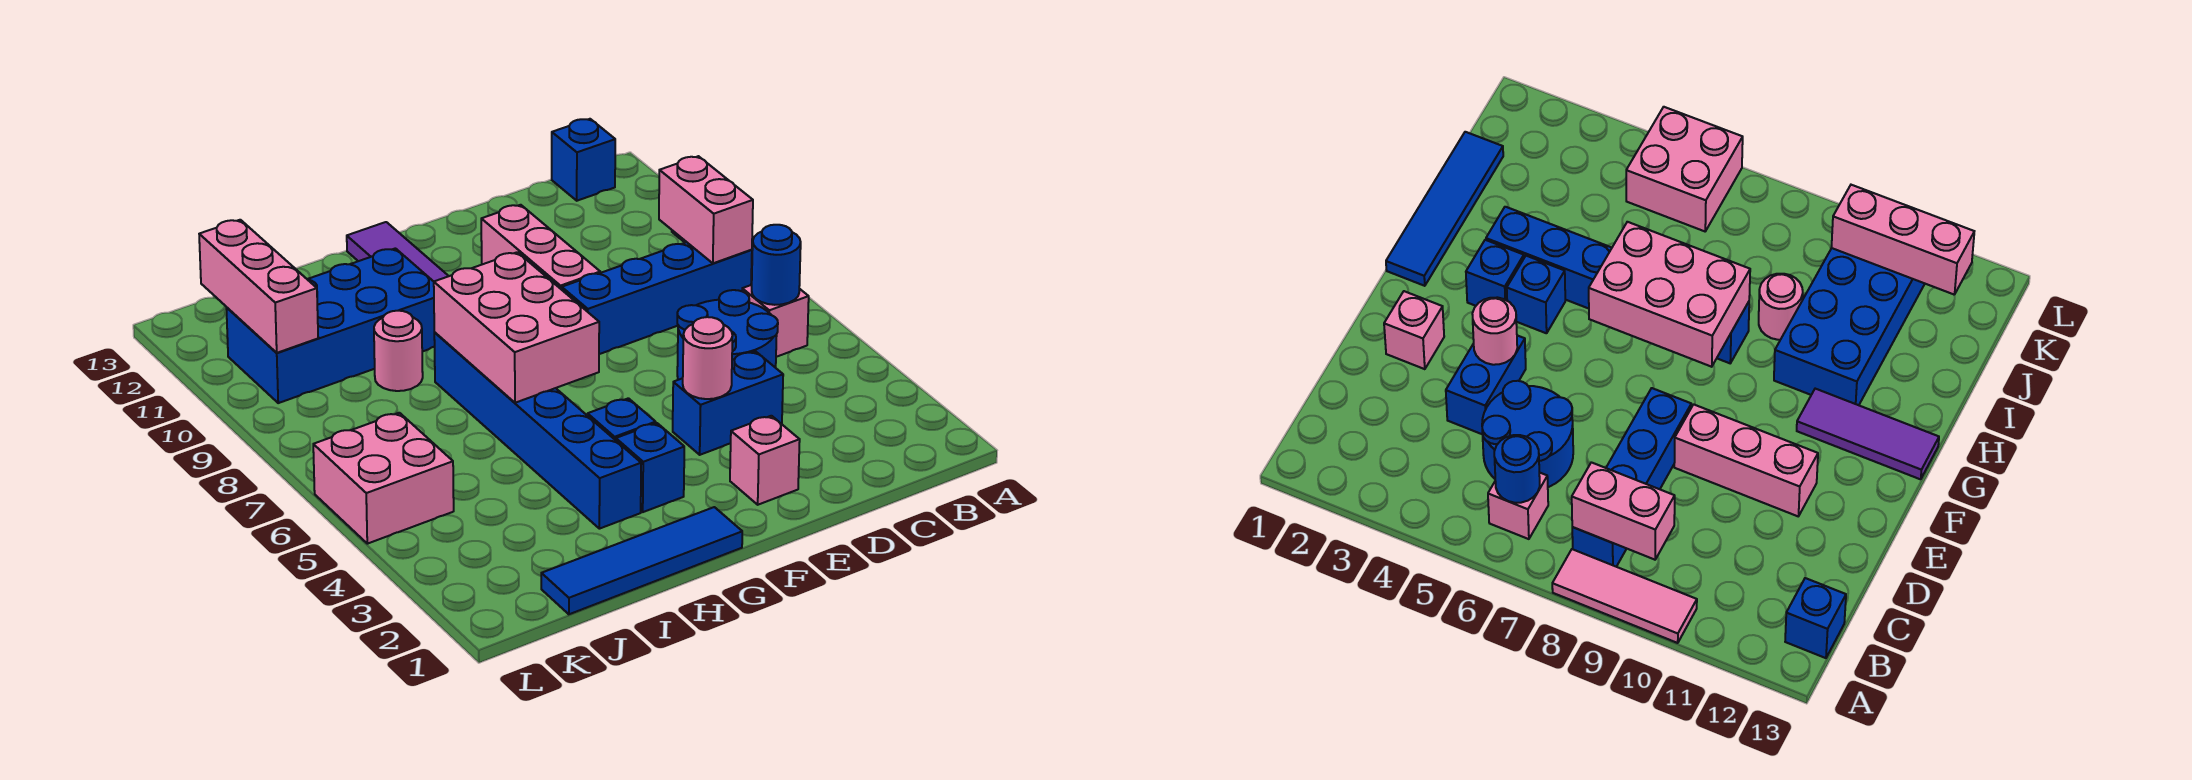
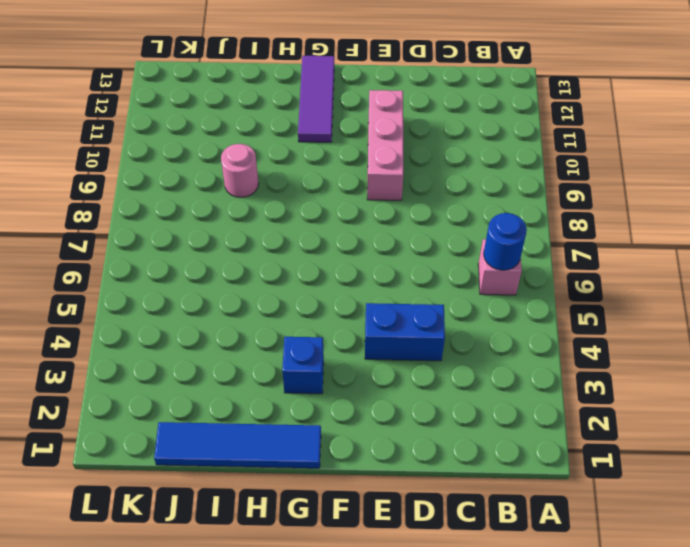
none -> pink tile A8:A10 level 1
none -> blue brick B8:E8 level 1
none -> blue brick B13 level 1

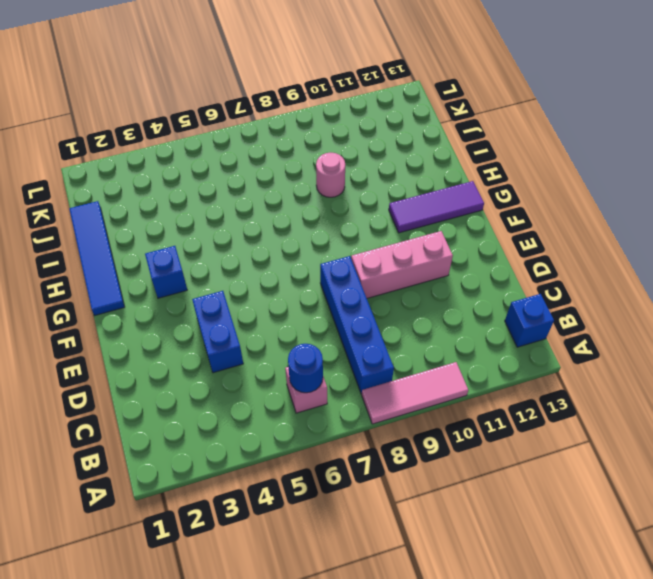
none -> blue round brick C5:D6 level 1
none -> pink brick E2 level 1
none -> blue brick G4 level 1

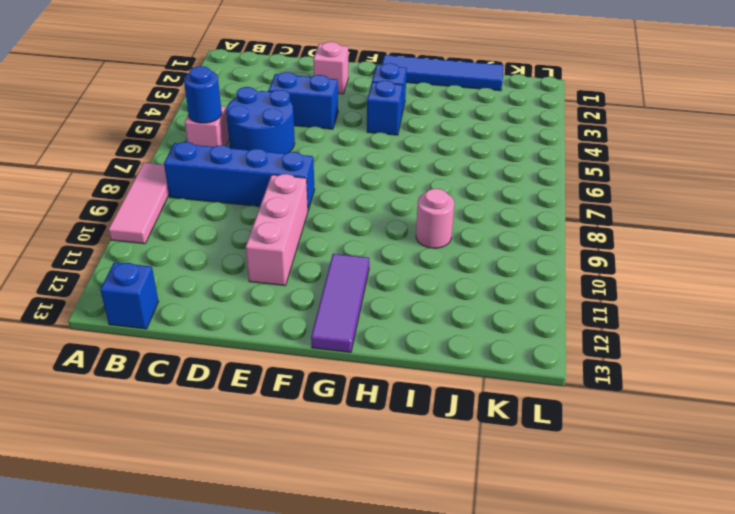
none -> blue brick H3:H8 level 1
none -> blue brick H10:K11 level 1
none -> pink brick K5:L6 level 1

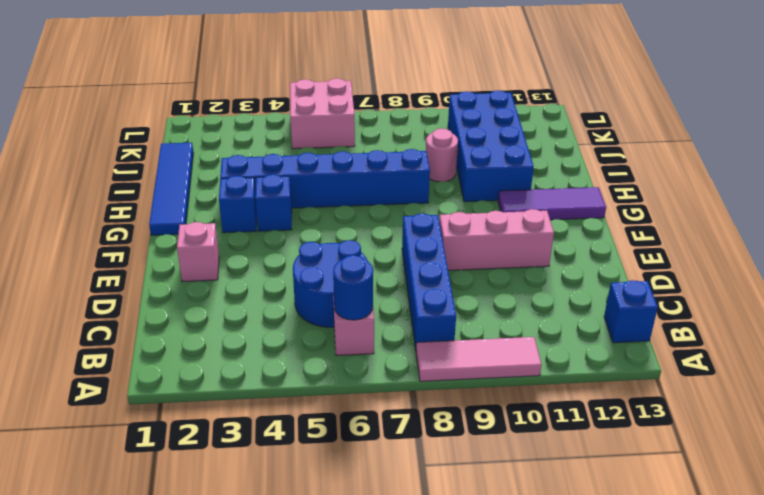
none -> blue brick D4:E4 level 1
none -> pink brick B8:B9 level 2
none -> pink round brick E4 level 2

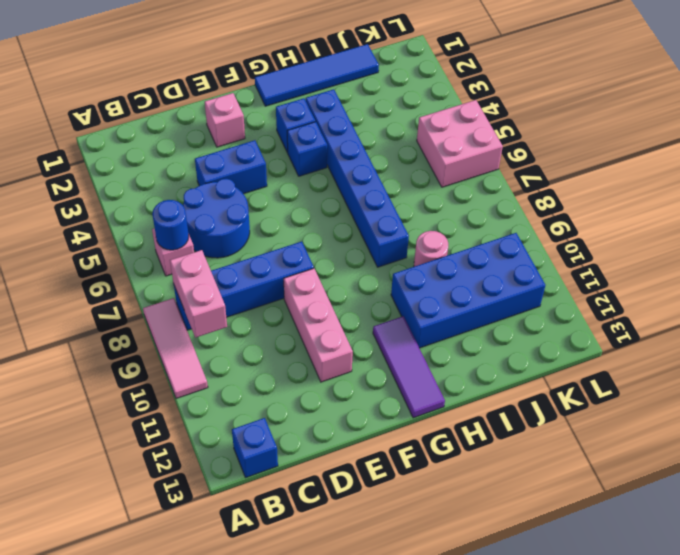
none -> pink round brick E4 level 2
none -> pink brick G6:H8 level 2
none -> pink brick K10:K12 level 2

